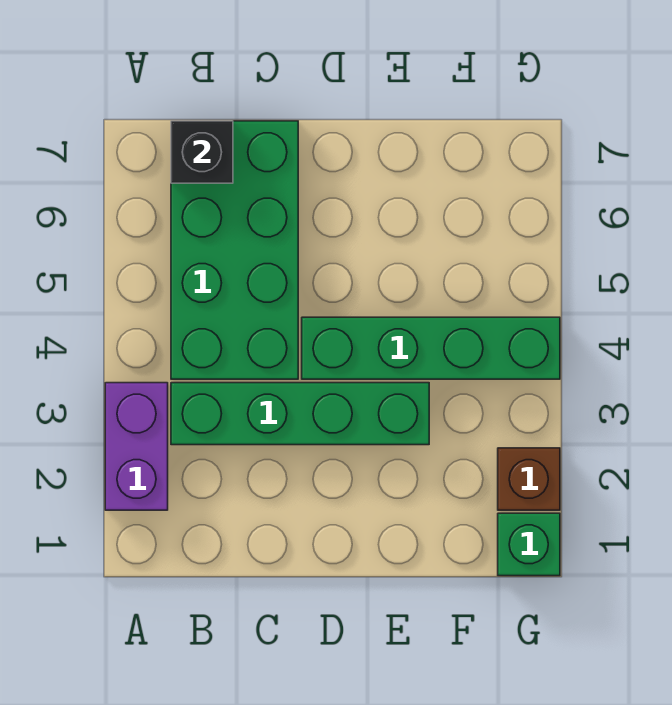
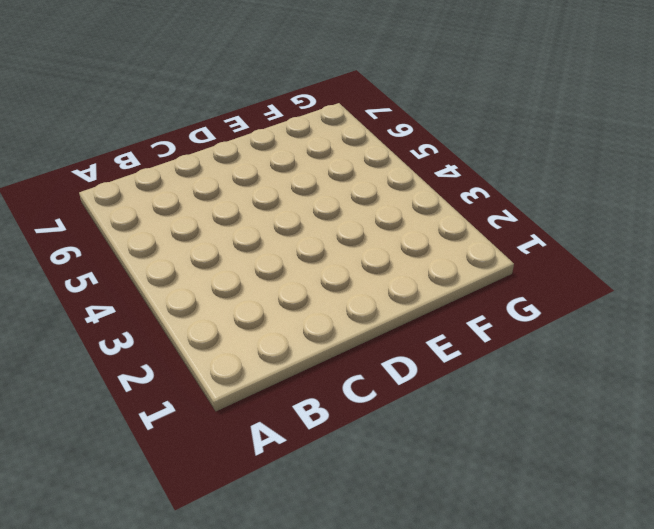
none -> purple brick A2:A3 level 1
none -> green brick B3:E3 level 1

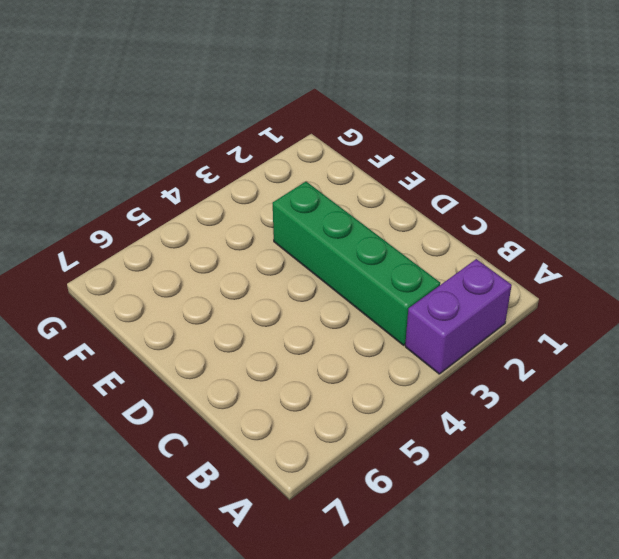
none -> green brick B4:C7 level 1
none -> green brick D4:G4 level 1

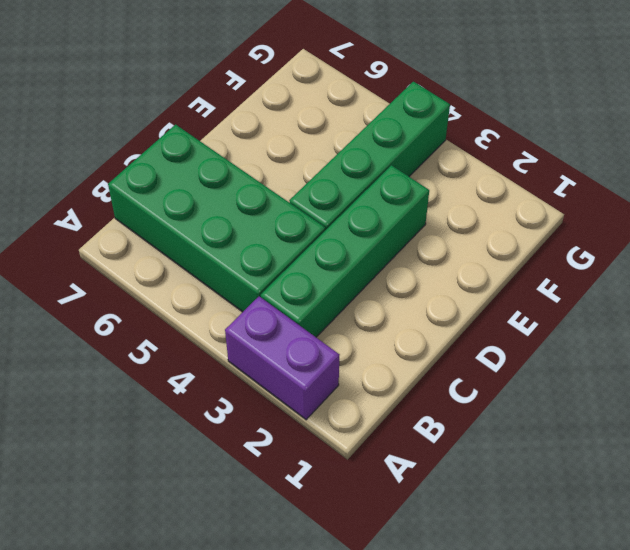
none -> green brick G1 level 1
none -> brown brick G2 level 1

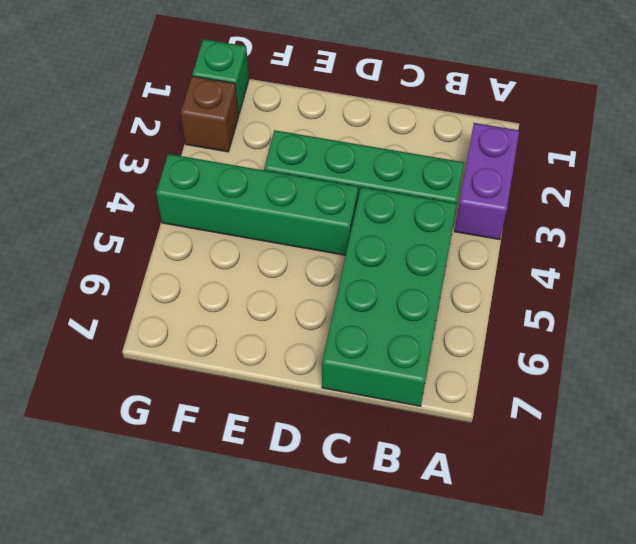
none -> black brick B7 level 2

